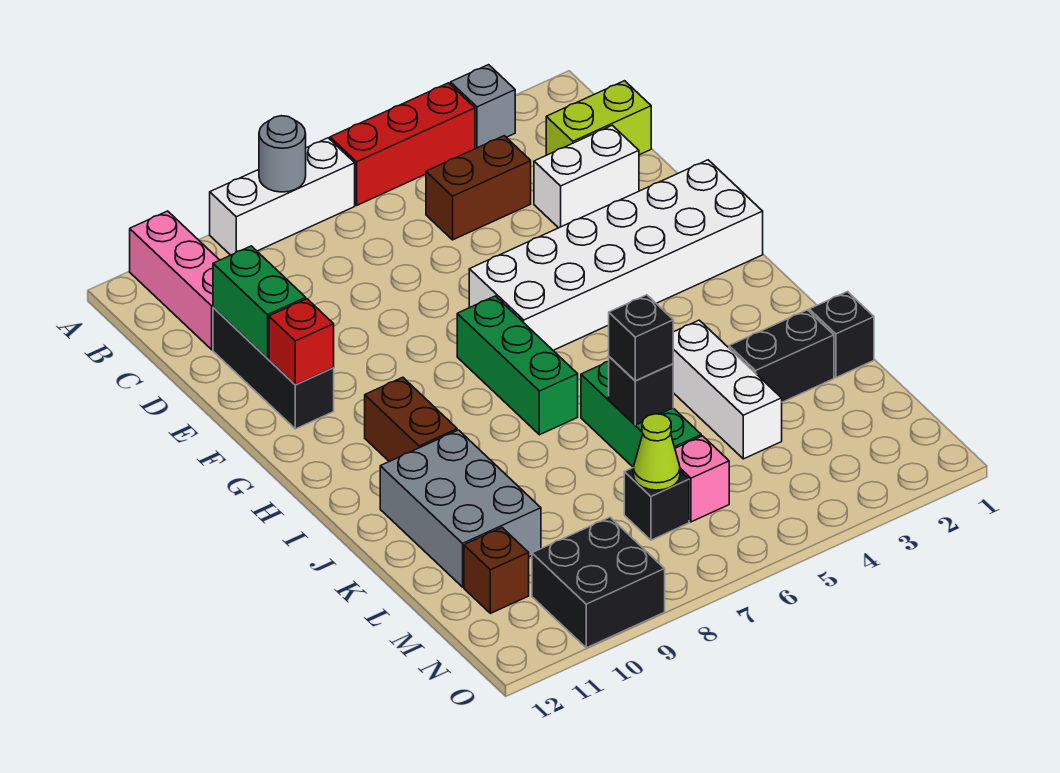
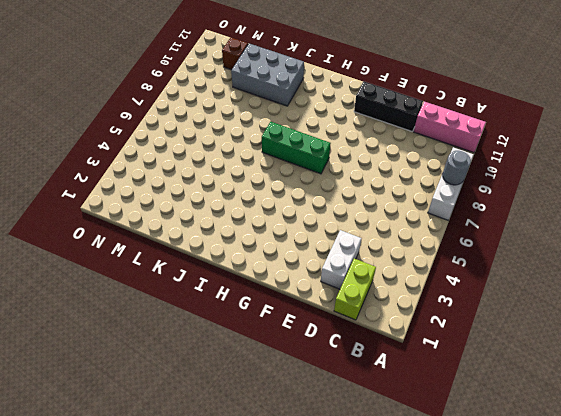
none -> grey brick A3 level 1
none -> red brick A4:A6 level 1
none -> brown brick C4:C5 level 1

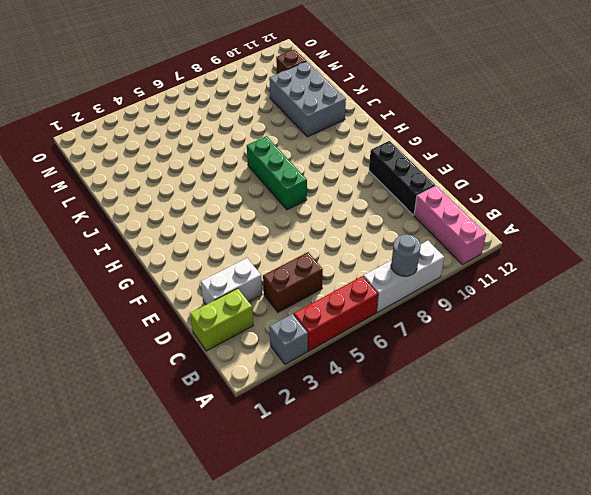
none -> white brick F1:G6 level 1
none -> brown brick H10:I10 level 1
none -> white brick J4:L4 level 1

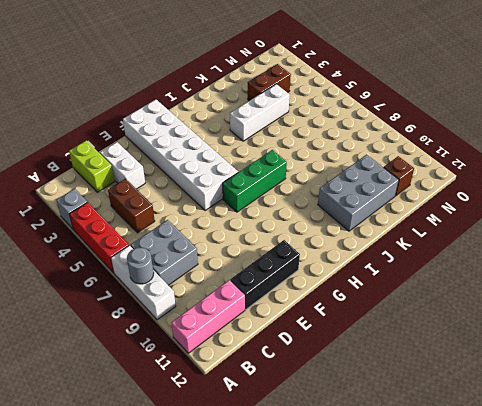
grey brick B7:C8 level 1 -> none
brown brick L3:M3 level 1 -> brown brick H10:I10 level 1
none -> green brick J6:L6 level 1
none -> black brick K1 level 1
none -> black brick K2:K3 level 1

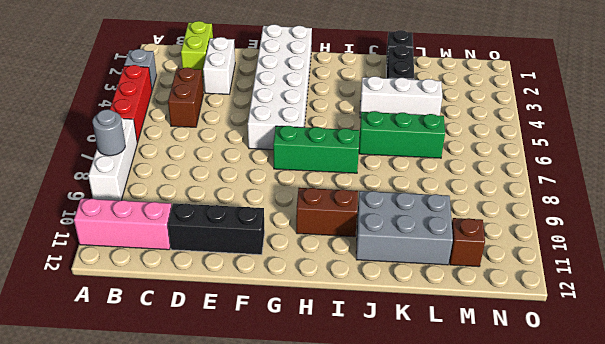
none -> pink brick M6 level 1
none -> black brick M7 level 1
none -> black brick N9:O10 level 1

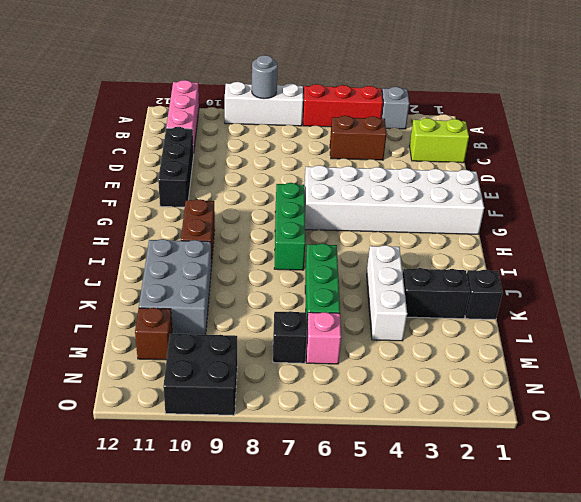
none -> white brick D2:D3 level 1
none -> green brick D11:E11 level 2
none -> red brick F11 level 2

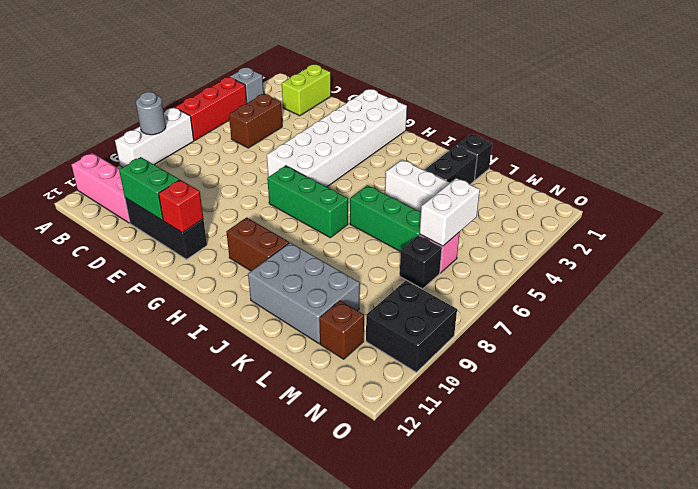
white brick M5:M6 level 2 -> white brick D2:D3 level 1
none -> black brick K6 level 2
none -> lime cone M7 level 2
none -> black brick K6 level 3

